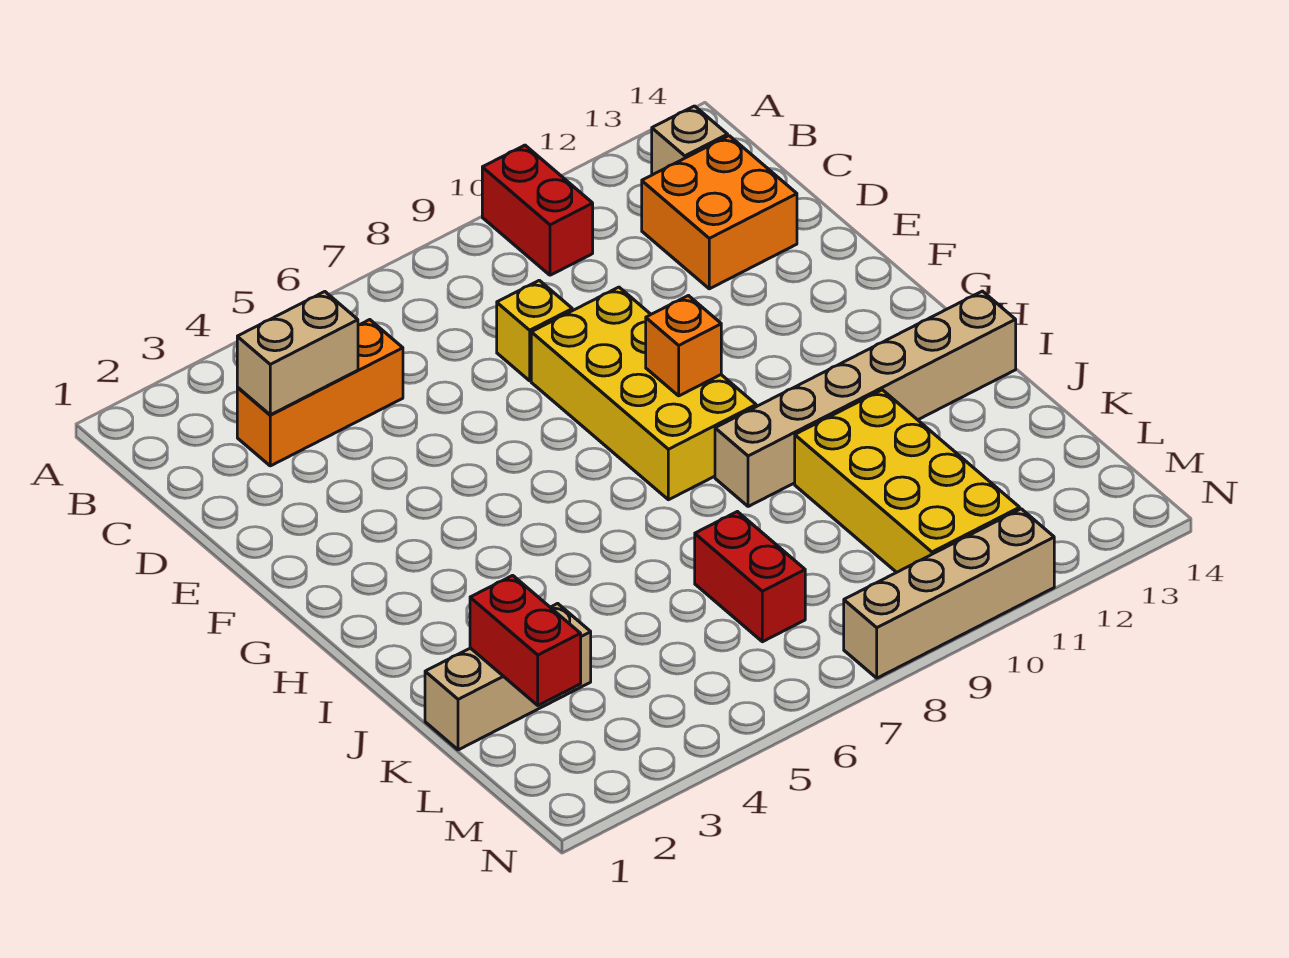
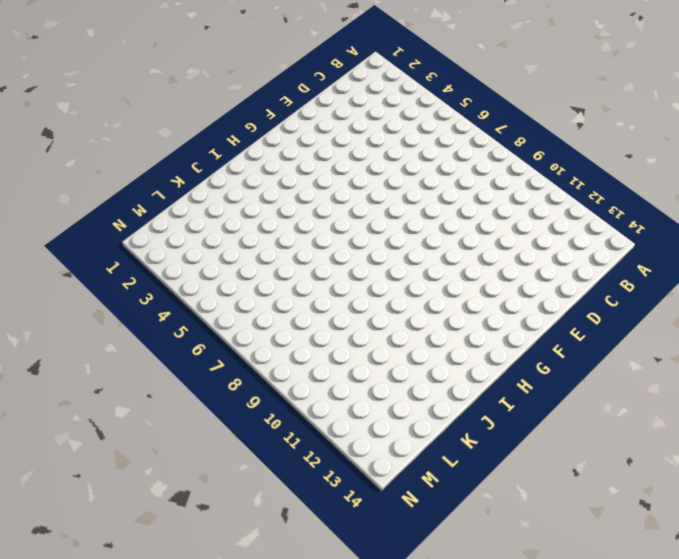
none -> red brick A10:B10 level 1
none -> tan brick B13 level 1
none -> orange brick C3:C5 level 1

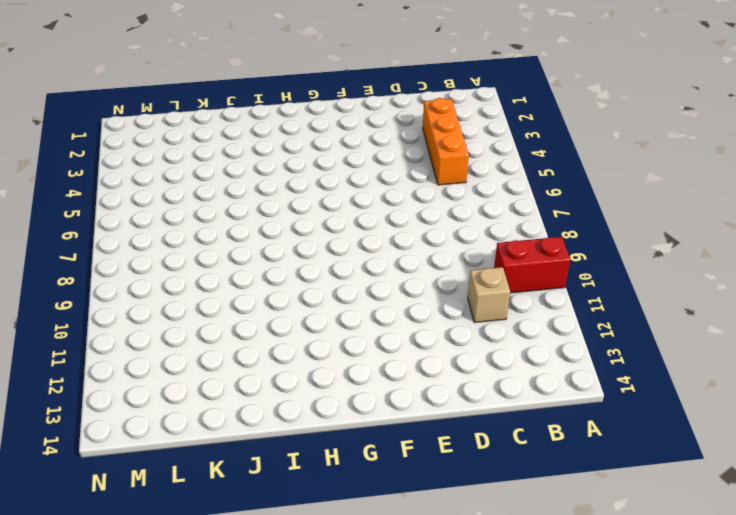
tan brick C11 level 1 -> tan brick B13 level 1
none -> orange brick C12:D13 level 1
none -> yellow brick D8 level 1
none -> yellow brick E8:H9 level 1

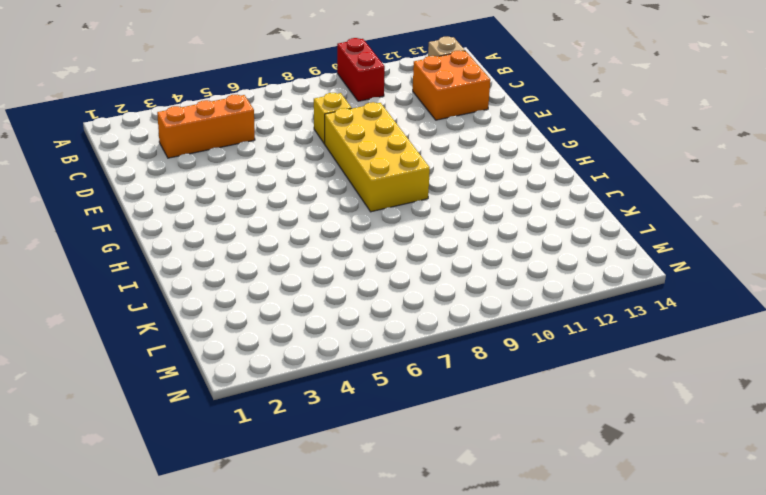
none -> tan brick I9:I14 level 1
none -> yellow brick J10:M11 level 1
none -> tan brick K1:K3 level 1

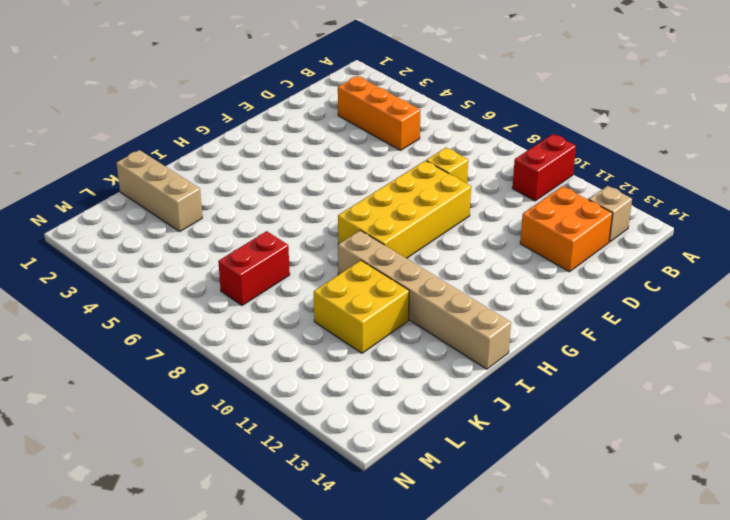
yellow brick J10:K11 level 1 -> yellow brick J10:M11 level 1
none -> tan brick N8:N11 level 1
none -> tan brick C3:C4 level 2
none -> orange brick G9 level 2

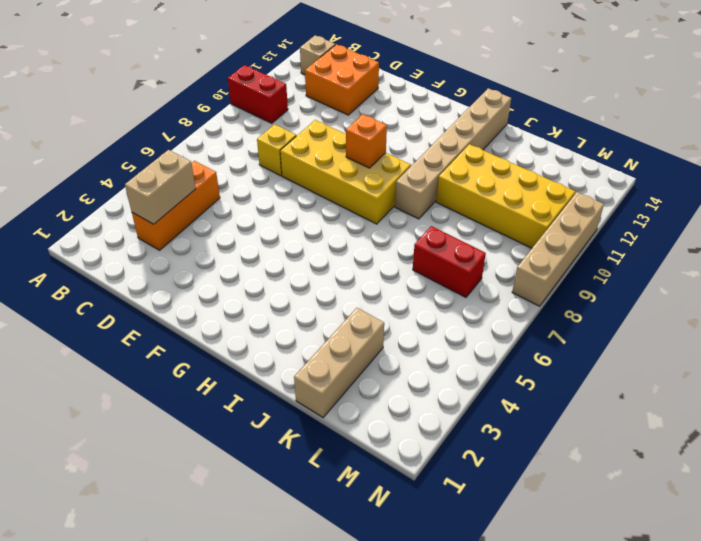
none -> red brick K2:L2 level 2

